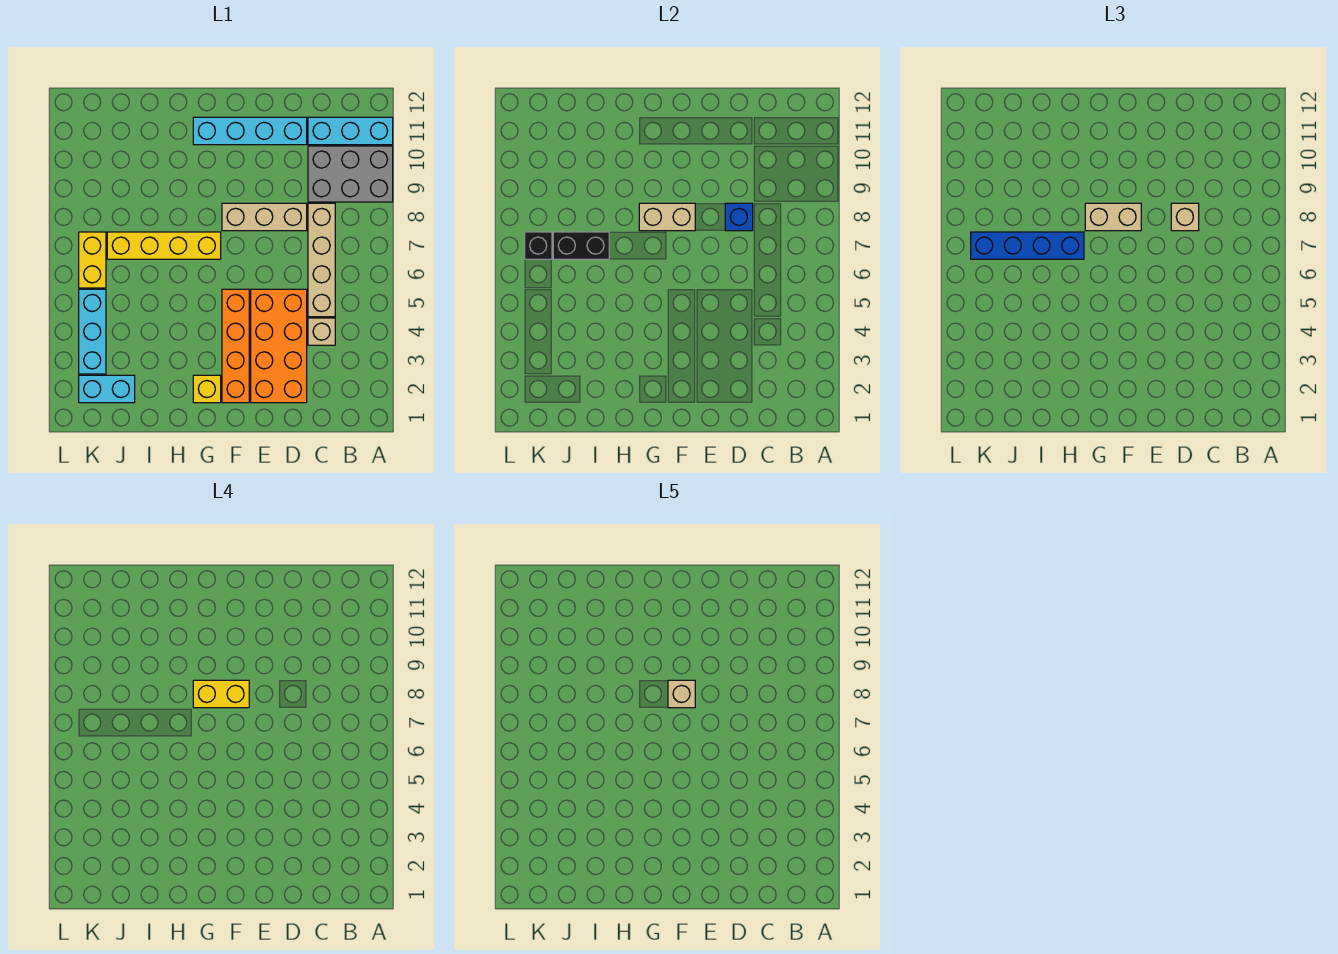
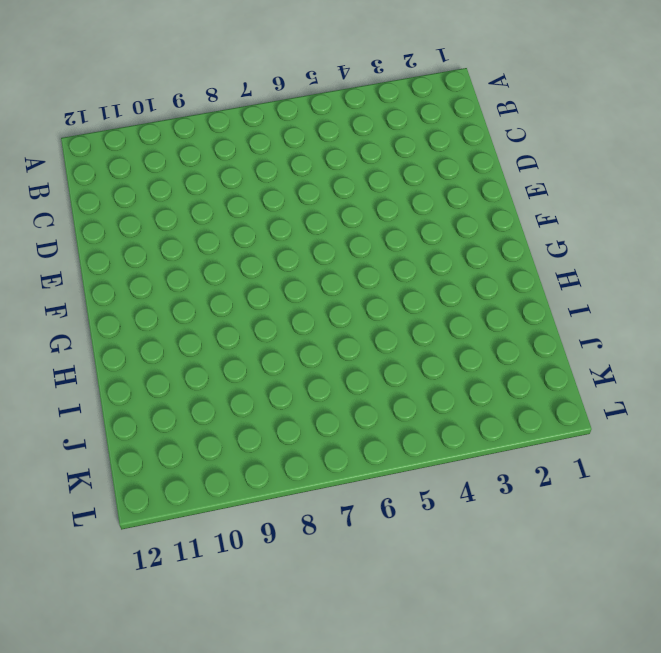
none -> grey brick A9:C10 level 1
none -> cyan brick A11:C11 level 1
none -> tan brick C4 level 1

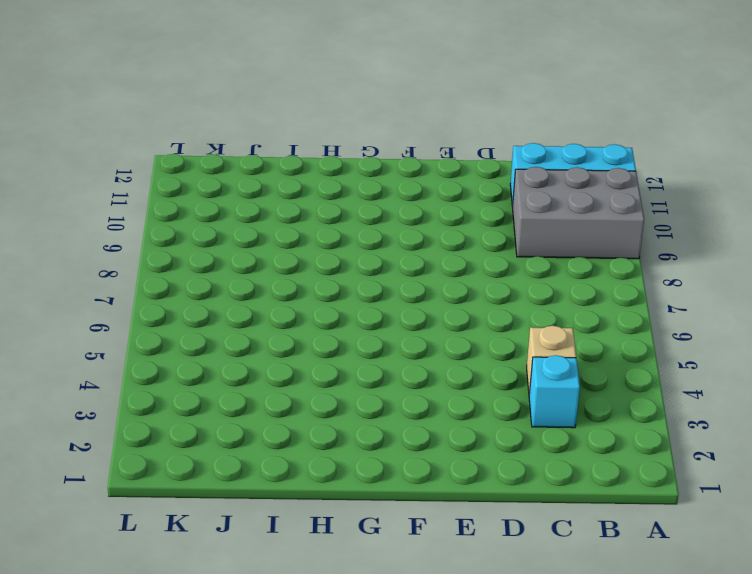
cyan brick C3 level 1 -> none
none -> tan brick C5:C8 level 1
none -> orange brick D2:E5 level 1
none -> tan brick D8:F8 level 1

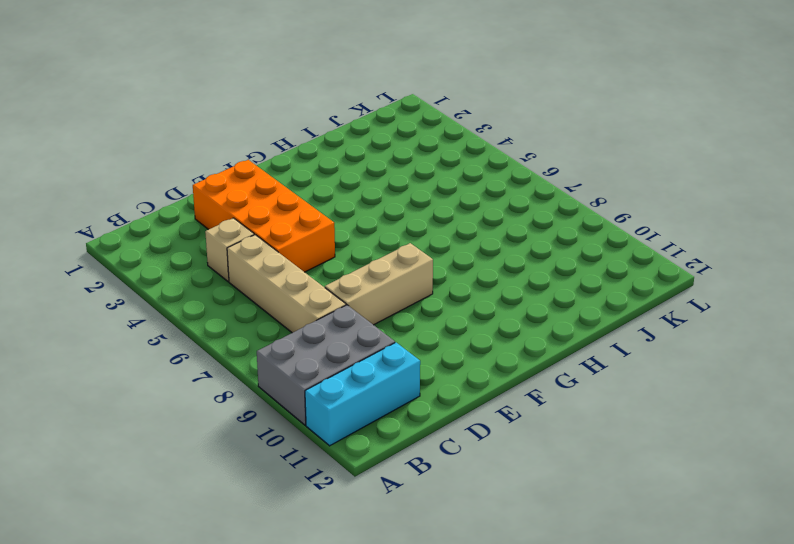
none -> cyan brick D11:G11 level 1
none -> orange brick F2:F5 level 1
none -> yellow brick G2 level 1

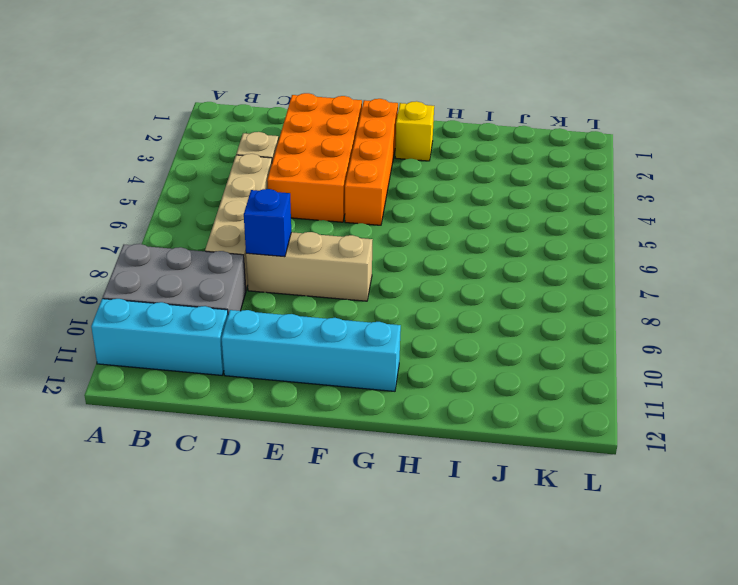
none -> yellow brick G7:J7 level 1
none -> cyan brick J2:K2 level 1
none -> cyan brick K3:K5 level 1

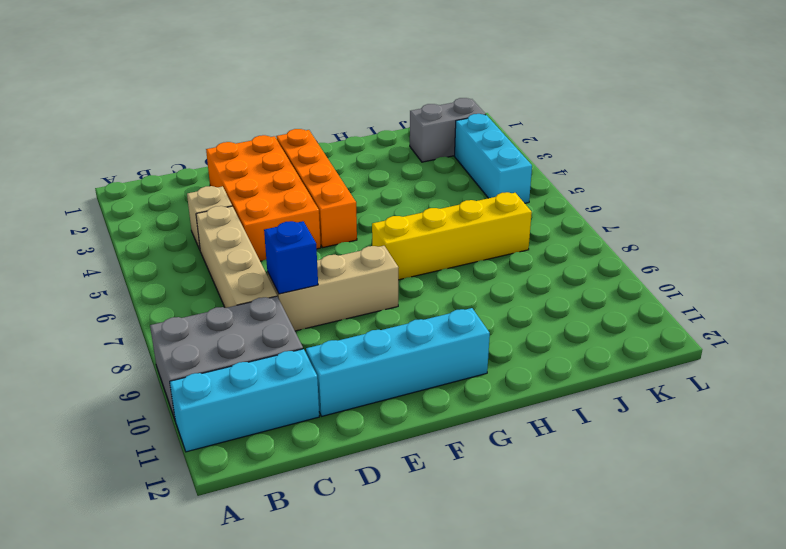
grey brick J2:K2 level 1 -> cyan brick J2:K2 level 1
none -> yellow brick G2 level 1
none -> yellow brick K6:K7 level 1
none -> tan brick F8:G8 level 2

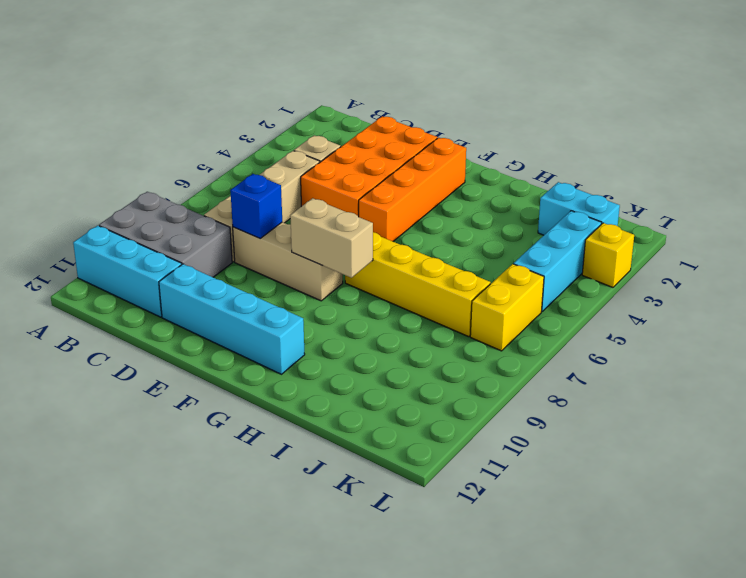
yellow brick L3 level 1 -> yellow brick G2 level 1
none -> black brick I7:J7 level 2
none -> black brick K7 level 2
none -> tan brick D8 level 3

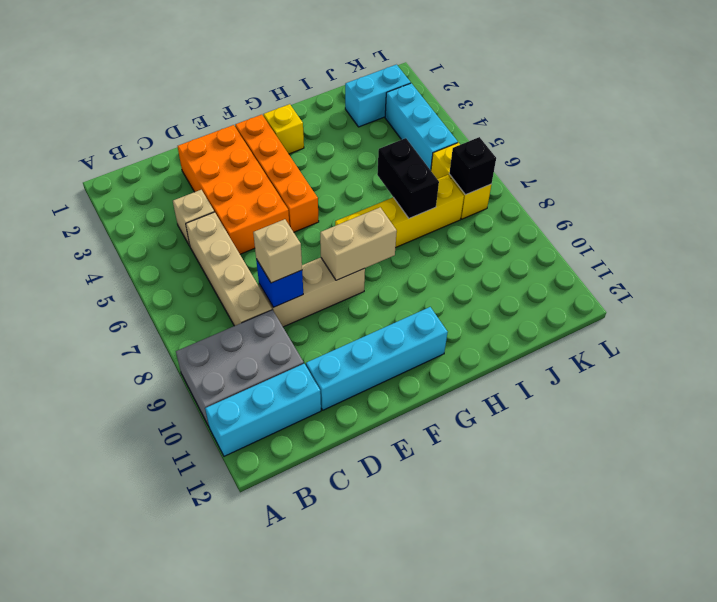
black brick I6:I7 level 2 -> black brick I7:J7 level 2
none -> tan brick F8:G8 level 3
none -> blue brick H7:K7 level 3
none -> yellow brick F8:G8 level 4

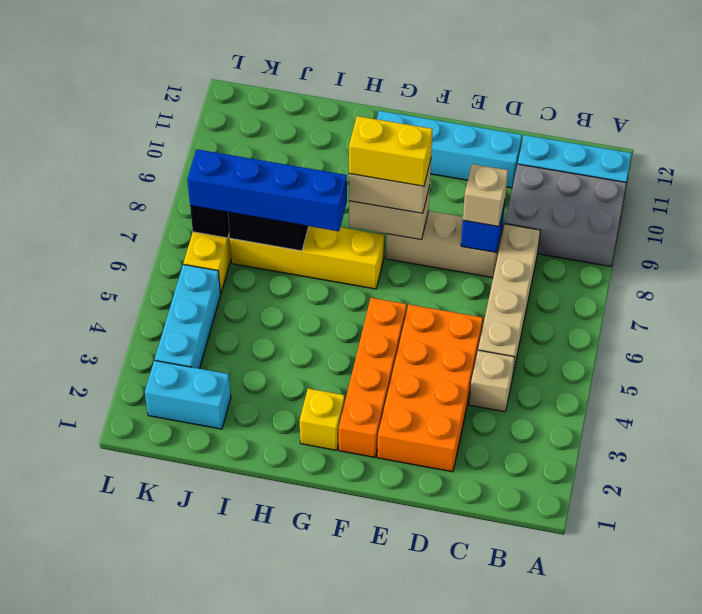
none -> tan brick F8 level 5

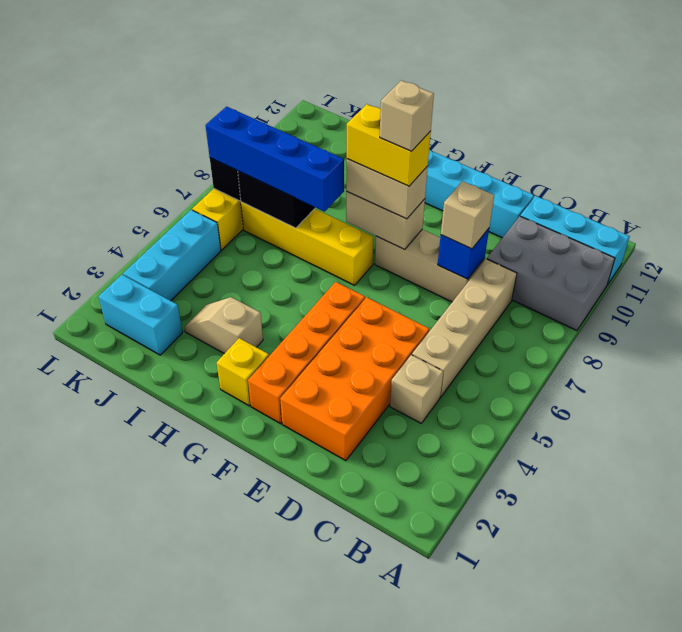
tan slope H3:I3 level 1 top H -> none

